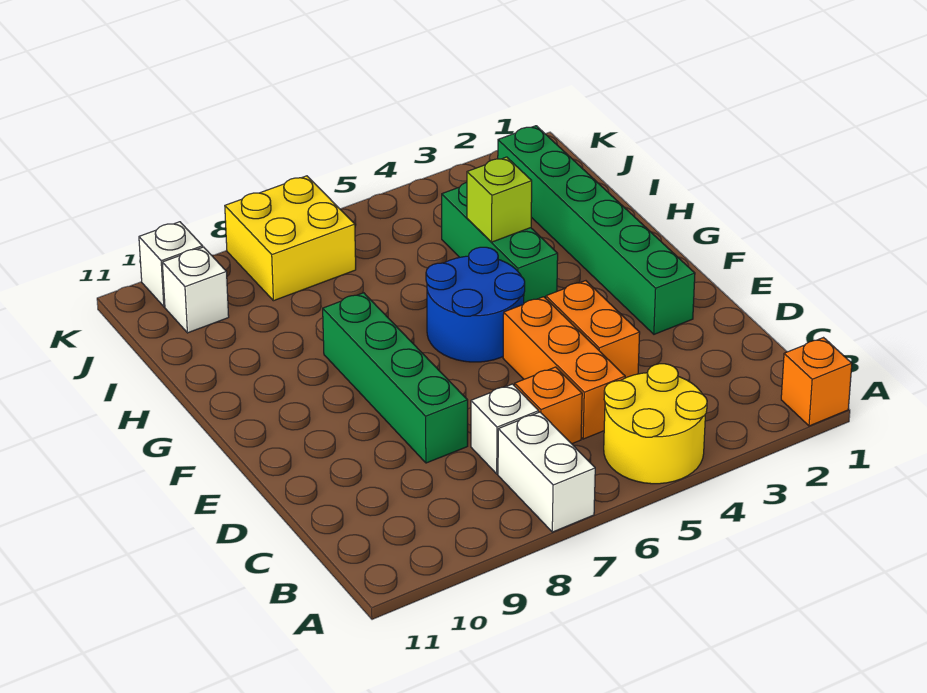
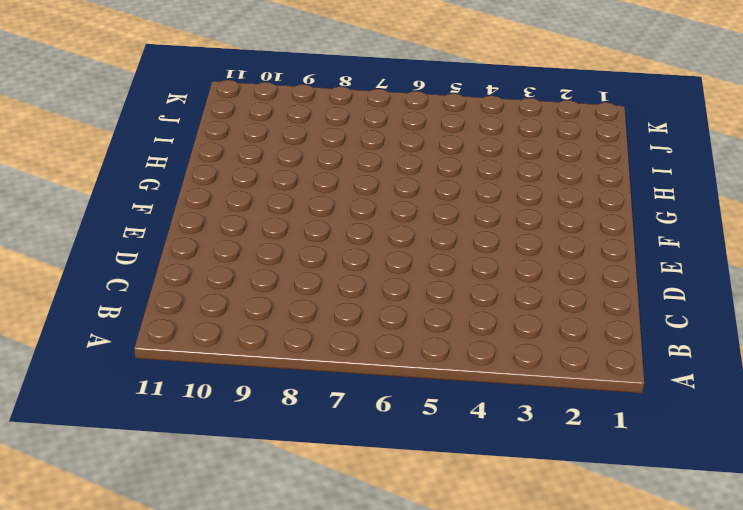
none -> orange brick A1 level 1
none -> yellow round brick A4:B5 level 1
none -> white brick A7:B7 level 1

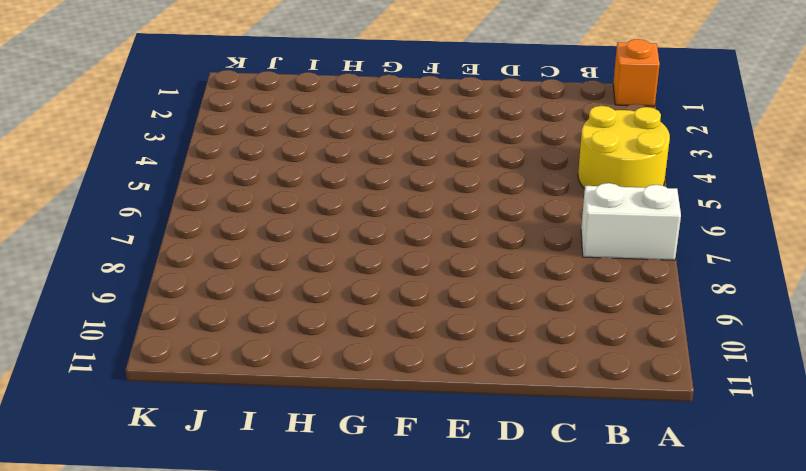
none -> orange brick C5:E5 level 1
none -> orange brick C6 level 1
none -> white brick C7 level 1

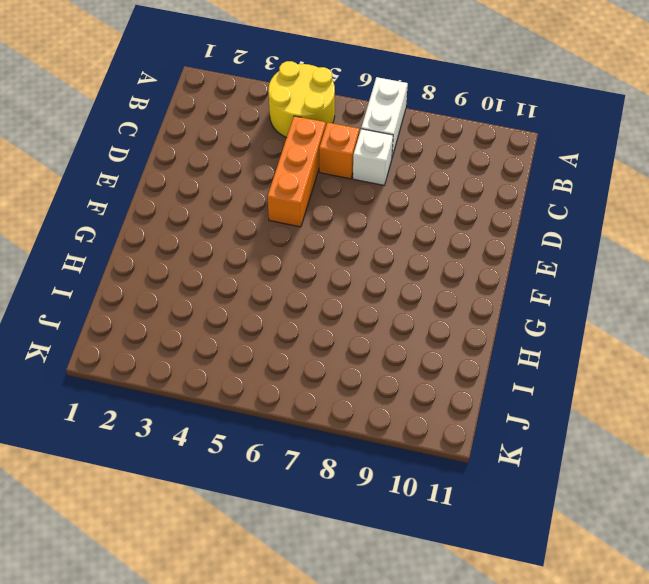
none -> orange brick A1 level 1
none -> orange brick D4:E4 level 1
none -> green brick D8:G8 level 1

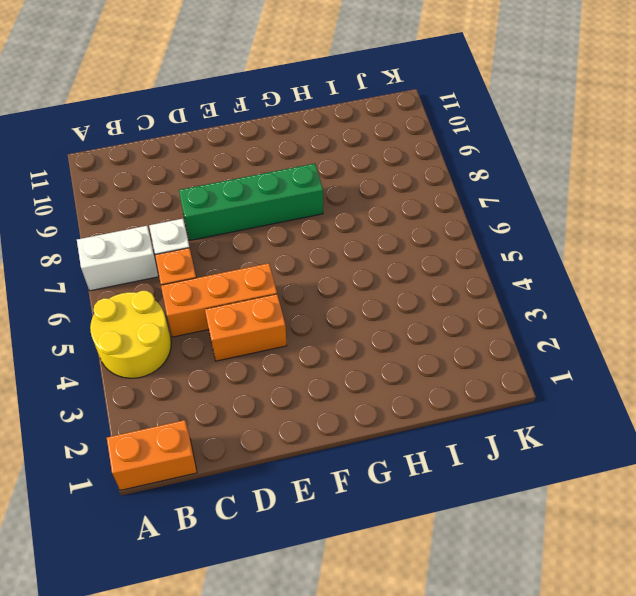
orange brick A1:B1 level 1 -> orange brick A1 level 1
none -> green brick E2:J2 level 1
none -> blue round brick F5:G6 level 1
none -> green brick G4:I4 level 1

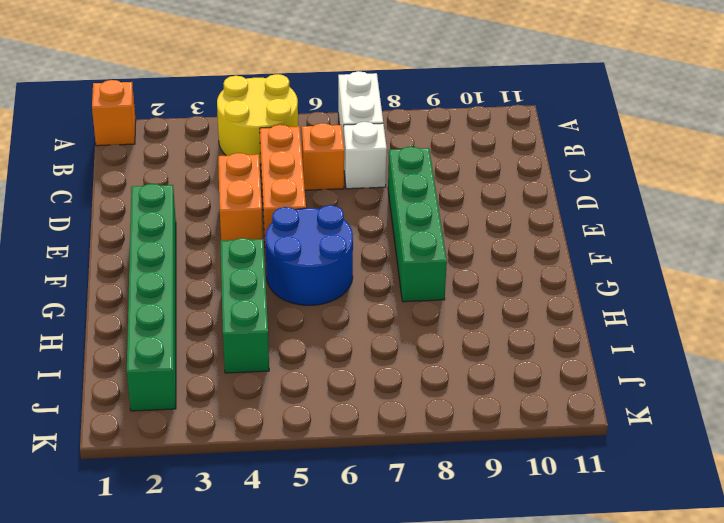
none -> yellow brick J7:K8 level 1
none -> white brick J10 level 1
none -> white brick K10 level 1

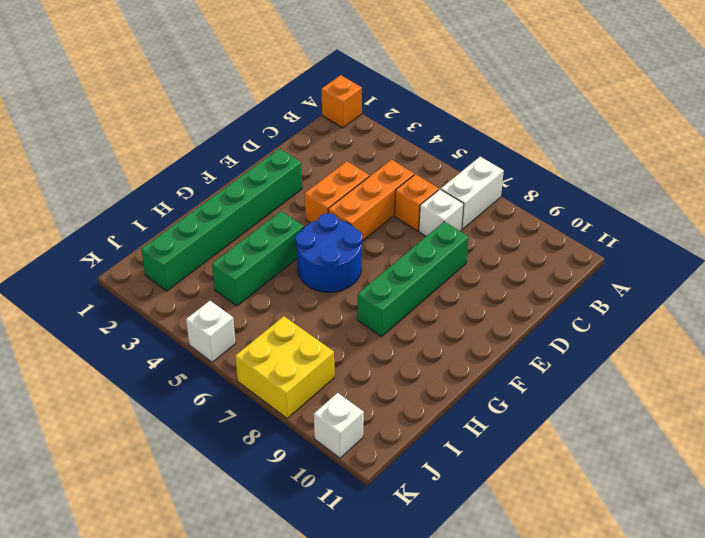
white brick K5 level 1 -> white brick J10 level 1
none -> yellow round brick A4:B5 level 1
none -> lime brick H4 level 2

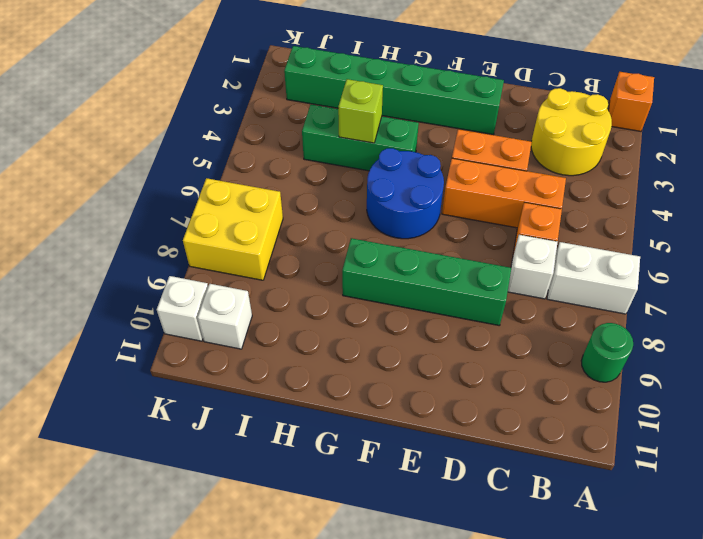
green round brick A9 level 1 -> none
yellow round brick B2:C3 level 1 -> yellow round brick A4:B5 level 1

